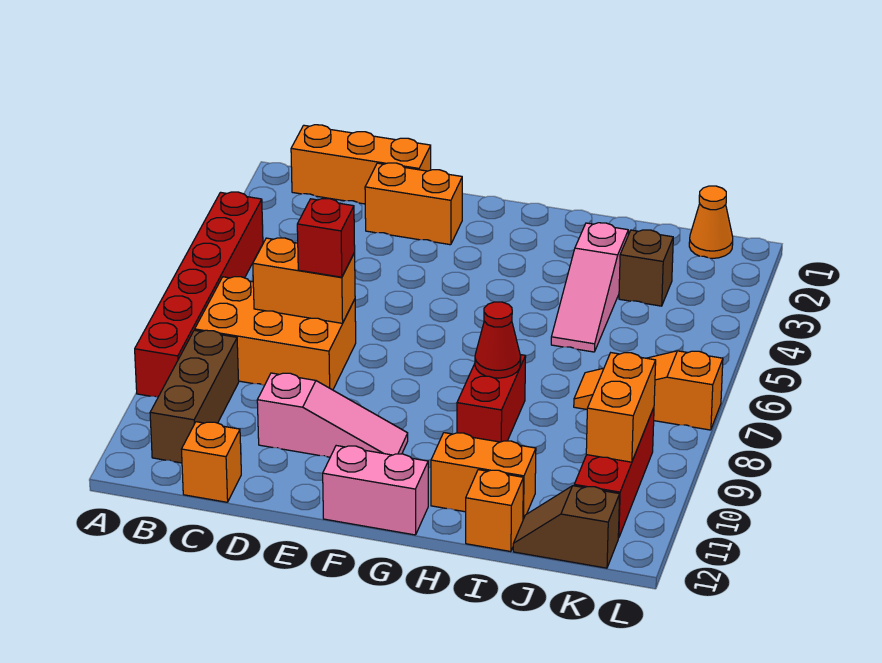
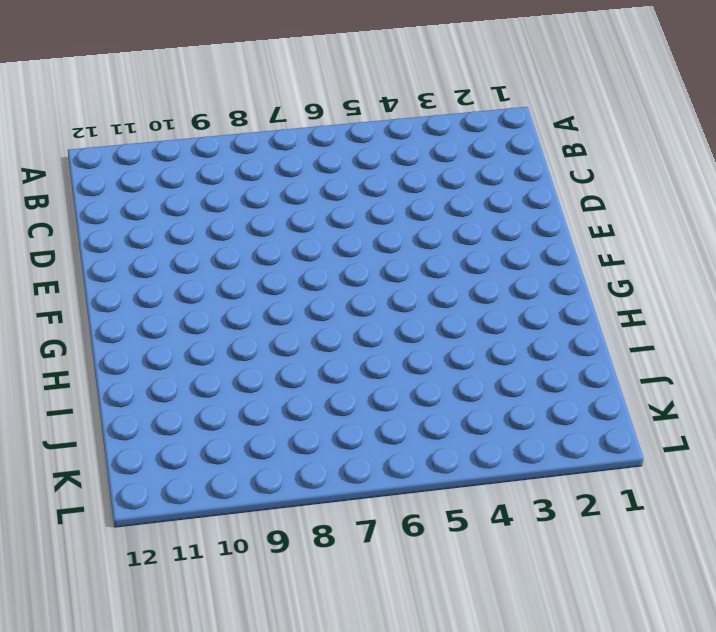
none -> red brick A4:A9 level 1
none -> orange brick B1:D1 level 1
none -> orange brick B7:D8 level 1

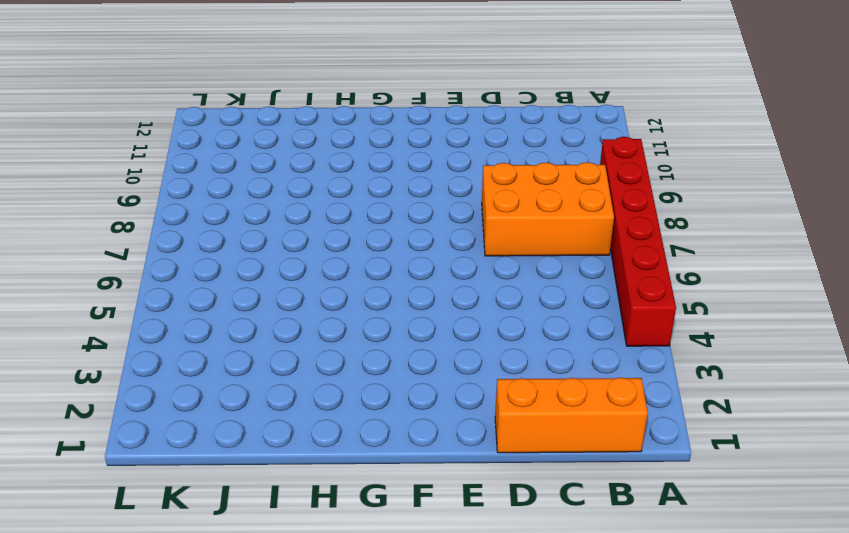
none -> brown brick B9:B11 level 1
none -> orange brick C12 level 1
none -> orange brick D2:E2 level 1

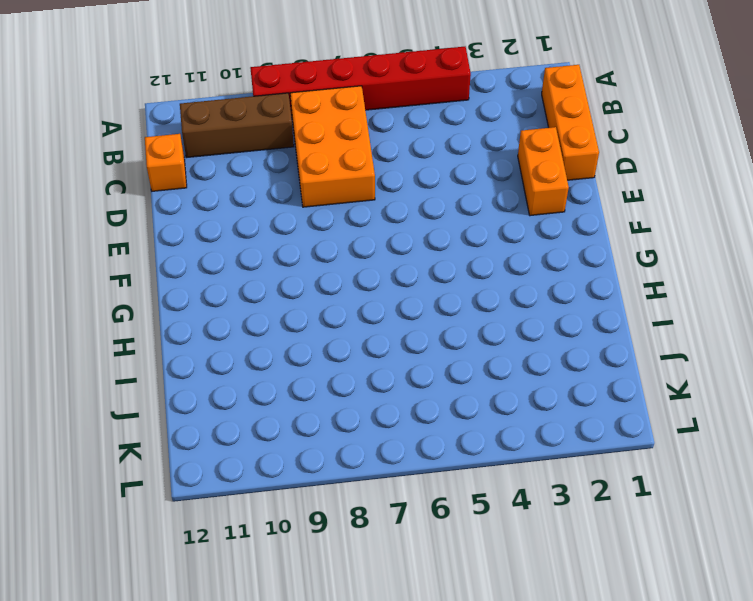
none -> pink slope D10:F10 level 1 top D
none -> pink brick F12:G12 level 1
none -> red brick H8:H9 level 1

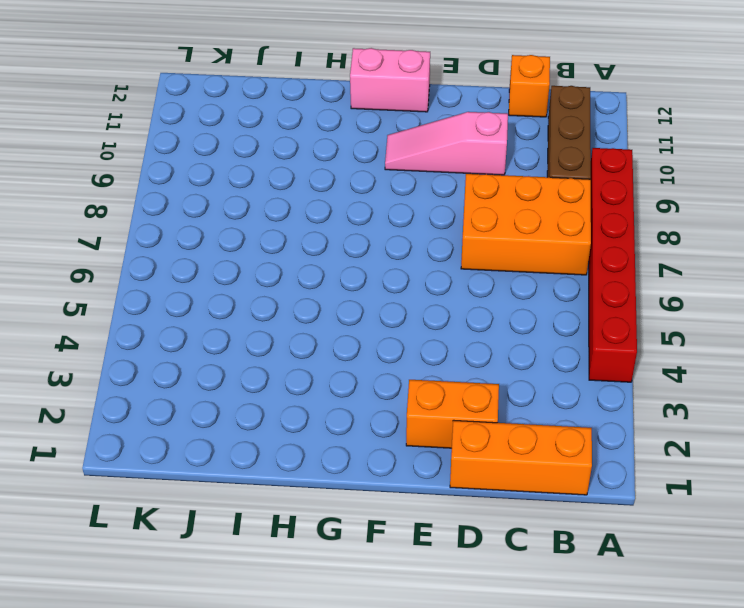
none -> red brick H8:H9 level 1
none -> orange brick H11:I11 level 1
none -> pink slope I3:I5 level 1 top 3

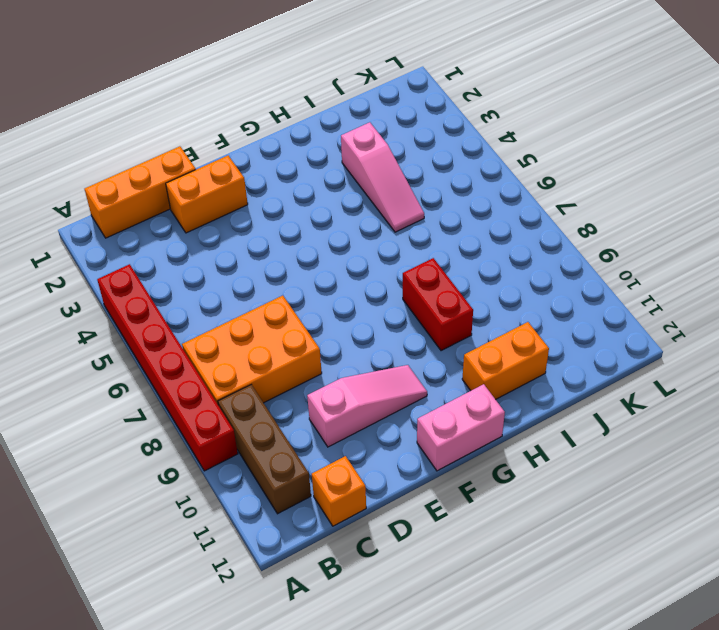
none -> orange brick I12 level 1
none -> brown brick J3 level 1
none -> orange slope J7:L7 level 1 top L

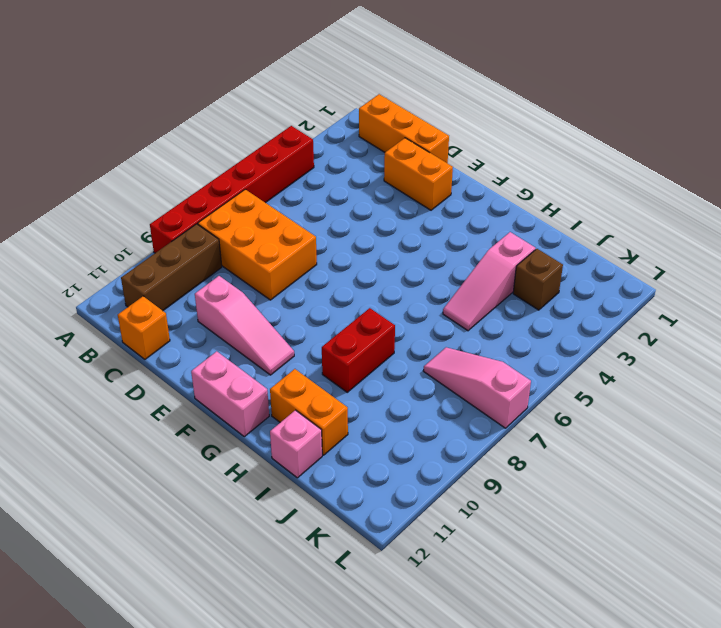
pink brick I12 level 1 -> orange brick I12 level 1
pink slope J7:L7 level 1 top L -> orange slope J7:L7 level 1 top L
none -> brown slope J12:K12 level 1 top K
none -> orange cone K1 level 1
none -> red brick K9:K11 level 1

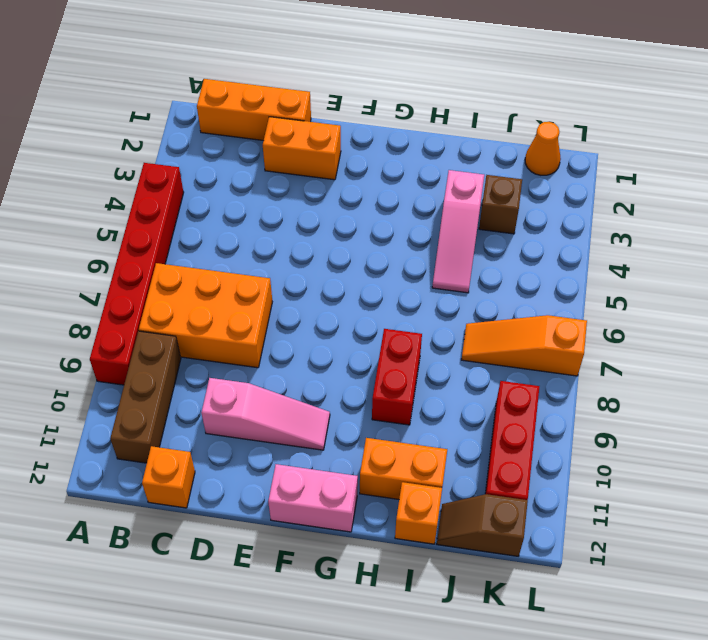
none -> orange brick C7:D7 level 2
none -> red cone H8 level 2
none -> orange brick K9:K10 level 2

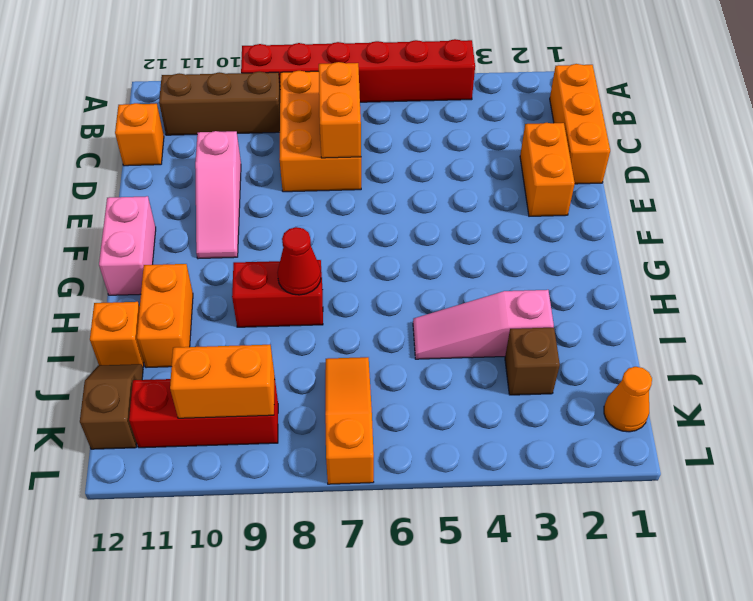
none -> red brick D7 level 3

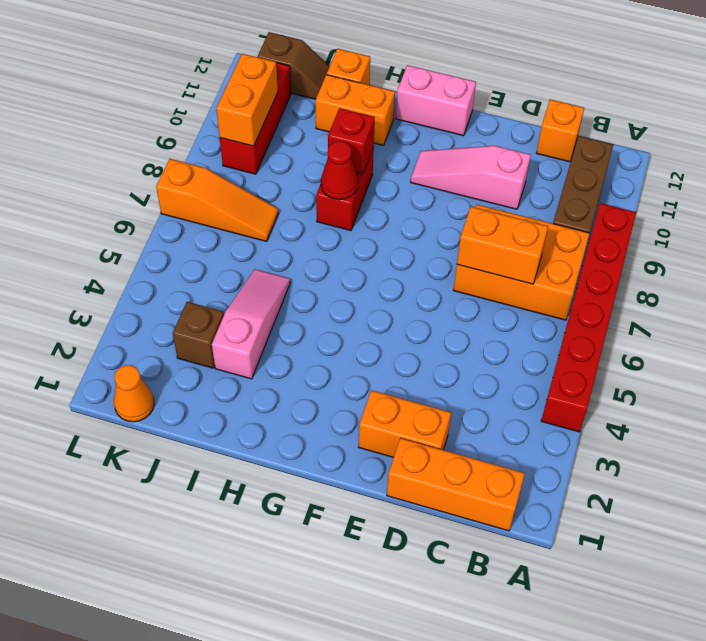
red brick H9 level 2 -> red brick D7 level 3

